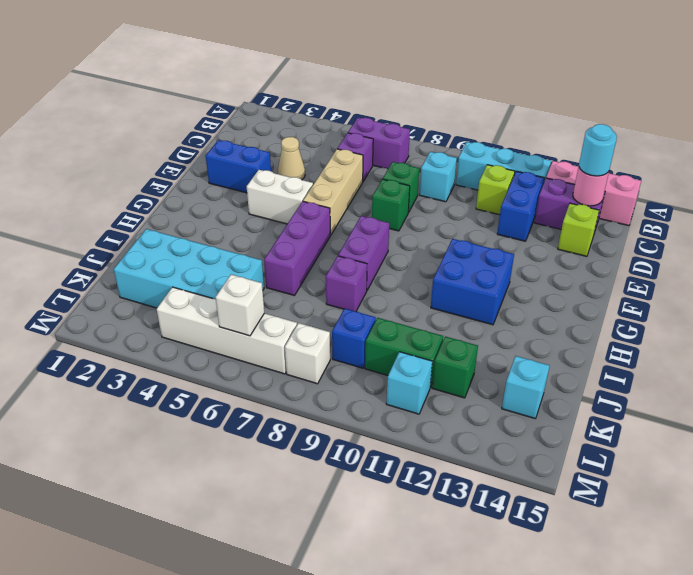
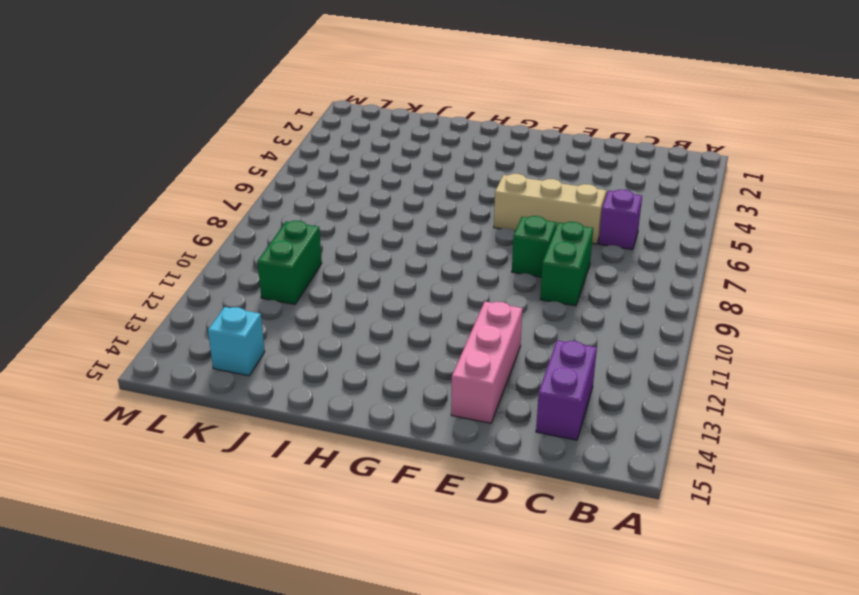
green brick D8:D9 level 1 -> green brick D8 level 1
pink brick E12:E14 level 1 -> pink brick B13:B15 level 1
none -> purple brick B6:B7 level 1
none -> cyan brick B10:B12 level 1
none -> cyan brick C9 level 1
none -> lime brick C11 level 1

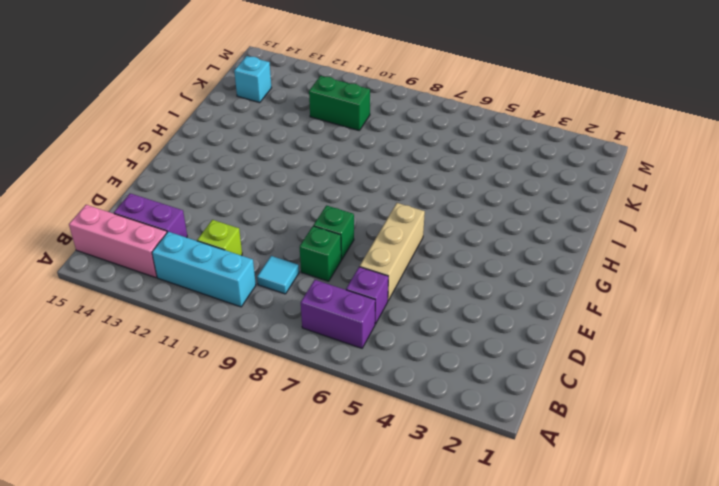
cyan tile C9 level 1 -> cyan brick C9 level 1
none -> blue brick C12:D12 level 1
none -> tan cone D4 level 1
none -> lime brick D14 level 1
none -> blue brick E2:E3 level 1

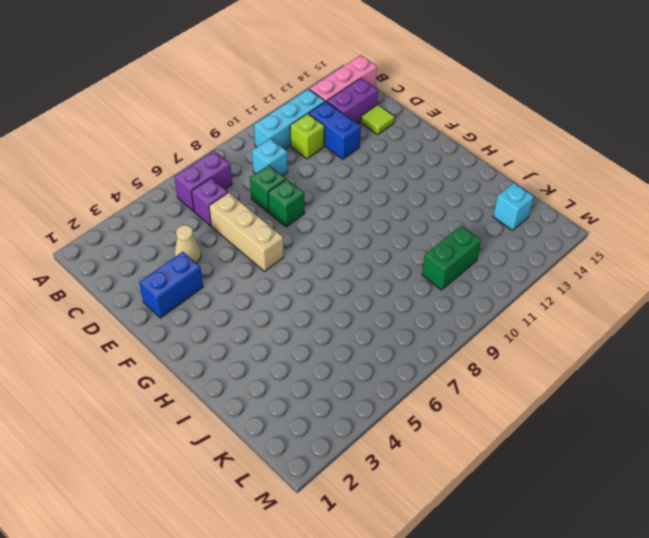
lime tile D14 level 1 -> lime brick D14 level 1
none -> white brick F4:F5 level 1
none -> purple brick G6:I6 level 1
none -> purple brick G8:H8 level 1
none -> blue brick G11:H12 level 1

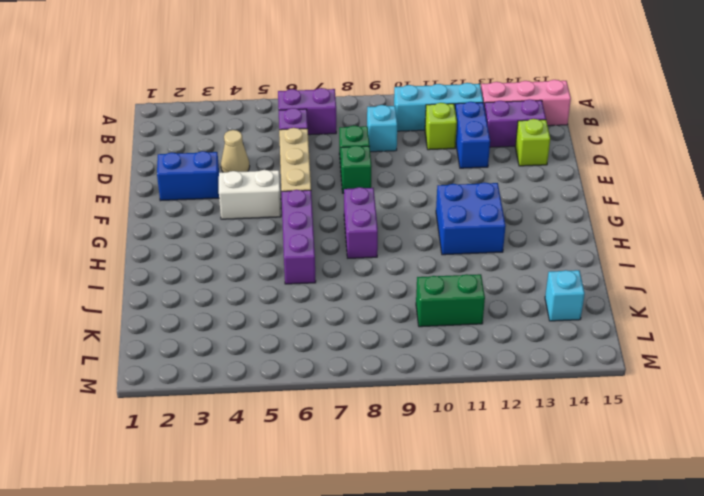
none -> purple brick I8 level 1
none -> cyan brick J2:K5 level 1
none -> blue brick K9 level 1
none -> green brick K12 level 1

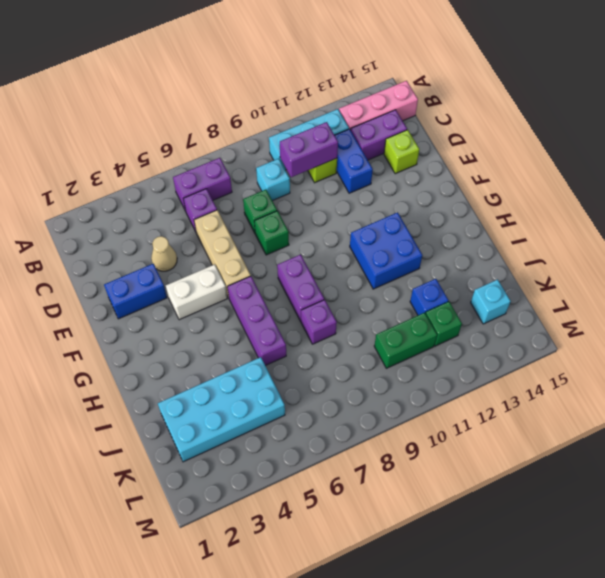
purple brick C10:C11 level 2 -> none
blue brick J12 level 1 -> blue brick K9 level 1
none -> white brick L4:L7 level 1
none -> white brick L8 level 1
none -> cyan brick L11 level 1
none -> pink round brick C14 level 2

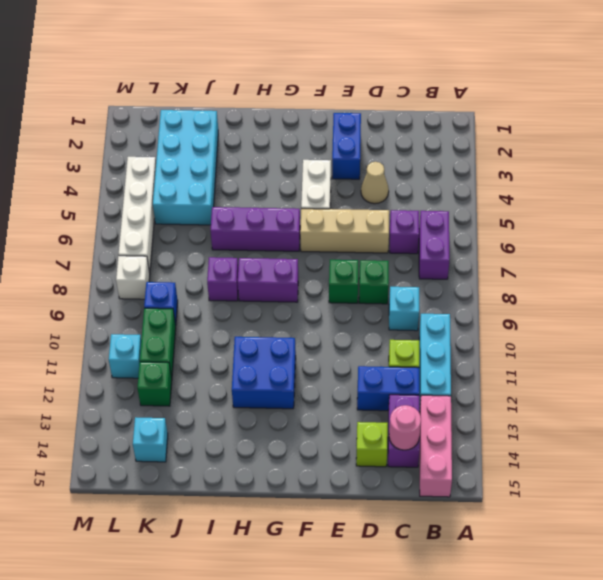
none -> white brick L6 level 2
none -> cyan round brick C14 level 3

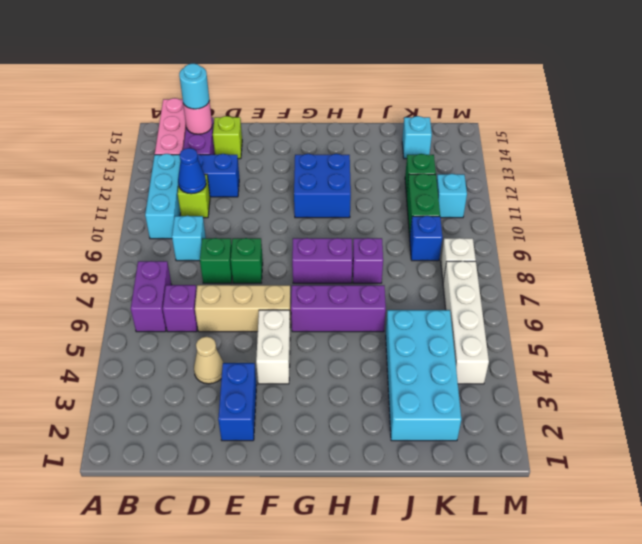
blue cone C11 level 2 -> none
none -> white brick L6 level 2

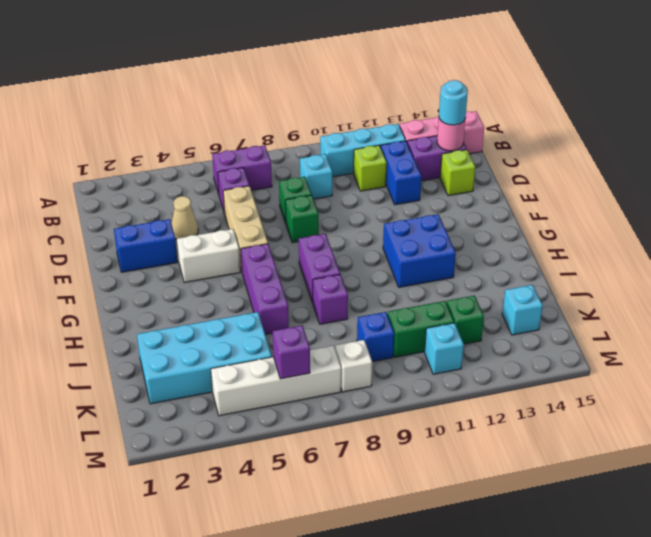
purple brick L6 level 2 -> white brick L6 level 2

